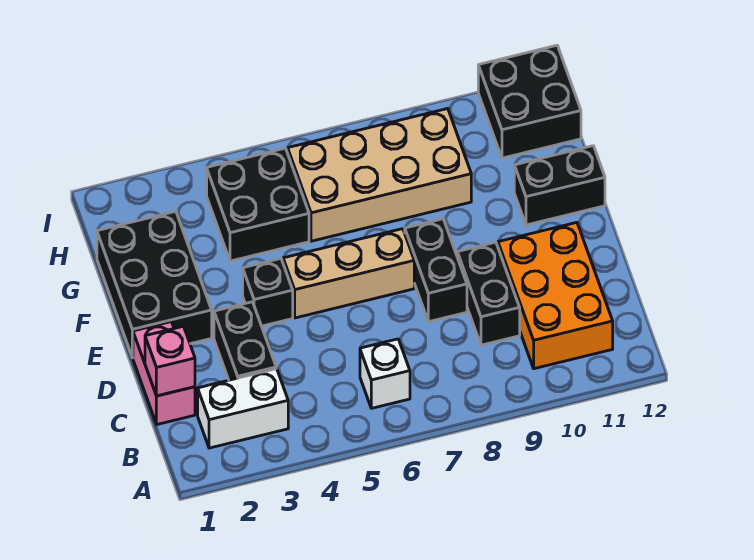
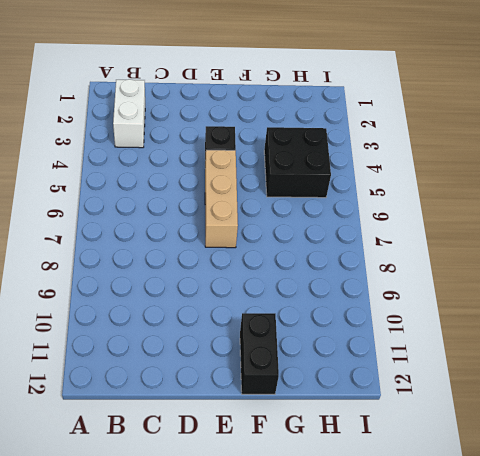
none -> white brick B6 level 1
none -> orange brick B10:D11 level 1
none -> pink brick C1:D1 level 1

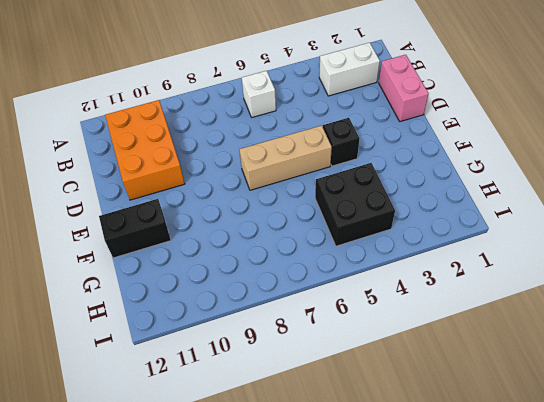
none -> black brick C3:D3 level 1
none -> black brick C9:D9 level 1
none -> black brick D8:E8 level 1

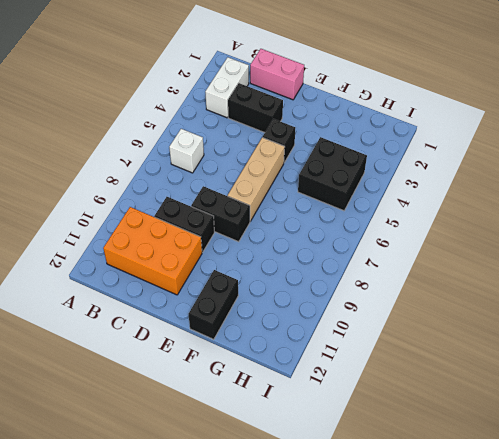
none -> black brick E1:G2 level 1
none -> tan brick G6:H9 level 1
none -> black brick H11:I12 level 1

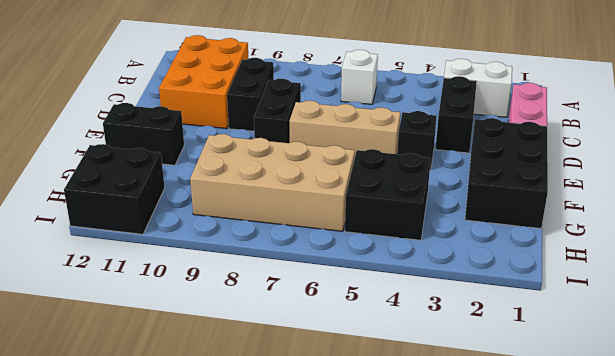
none -> pink brick C1 level 2

